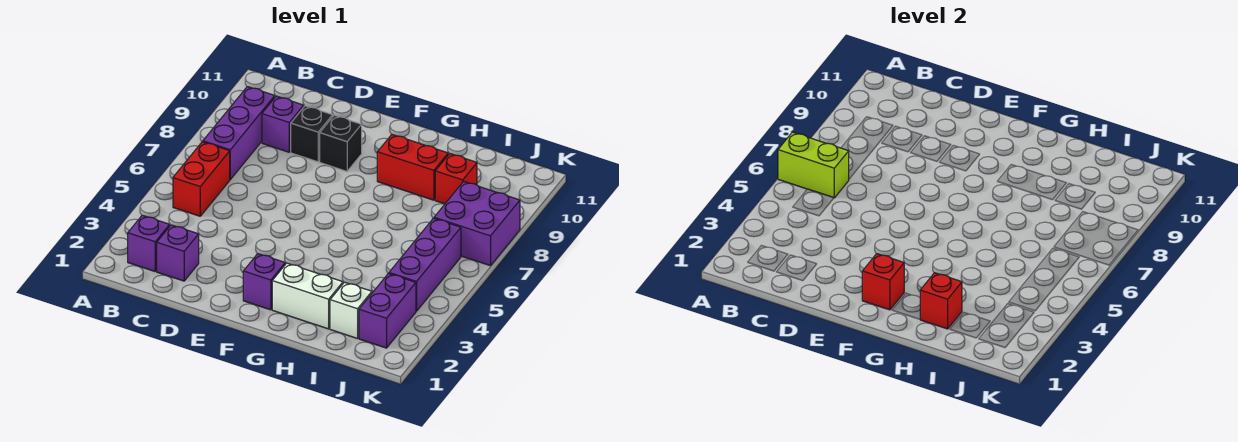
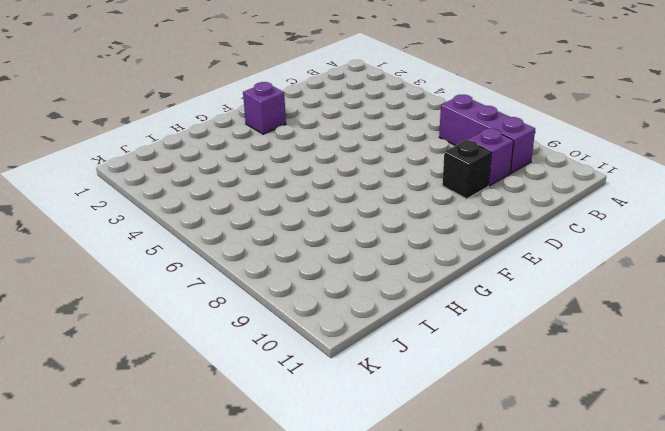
none -> purple brick B2 level 1
none -> red brick B5:B6 level 1
none -> purple brick C2 level 1

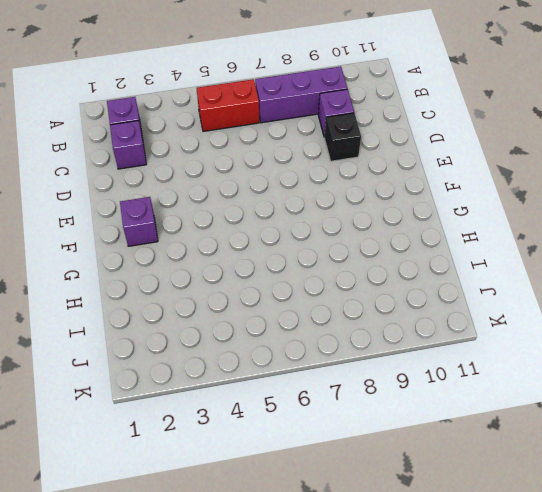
none -> black brick E9 level 1
none -> white brick G2:H2 level 1
none -> red brick G9:H9 level 1

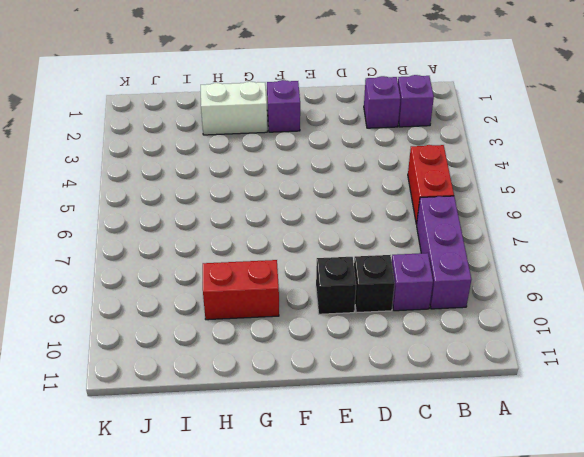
none -> white brick I2 level 1
none -> red brick I9 level 1
none -> purple brick J2:J3 level 1

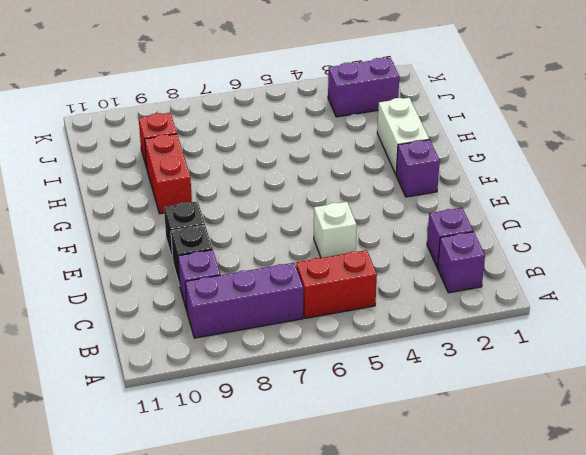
white brick D5 level 1 -> white brick I2 level 1
none -> purple brick J4:J6 level 1
none -> purple brick J7:K8 level 1
none -> lime brick A6:B6 level 2

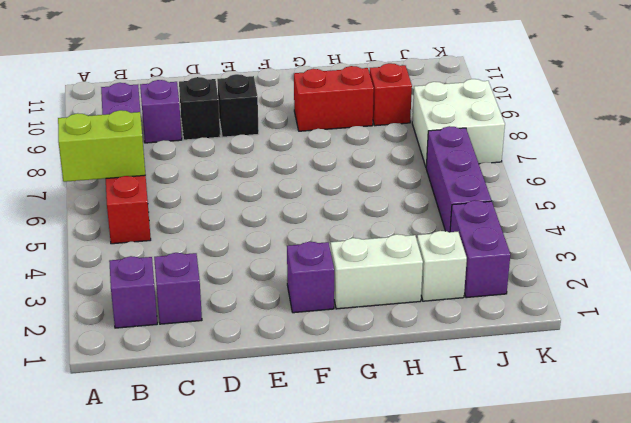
white brick J7:K8 level 1 -> purple brick J7:K8 level 1
none -> red brick F2 level 2
none -> red brick H2 level 2

